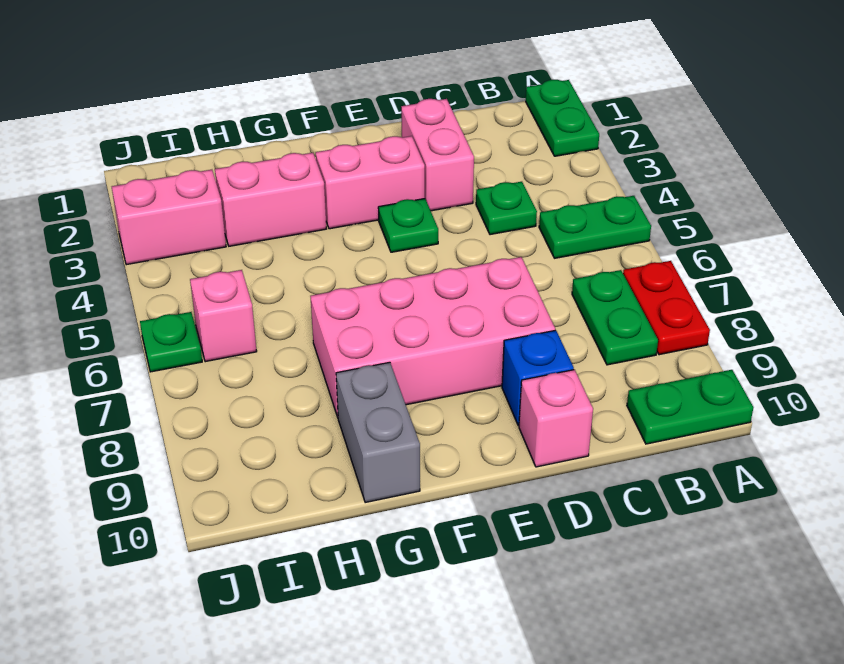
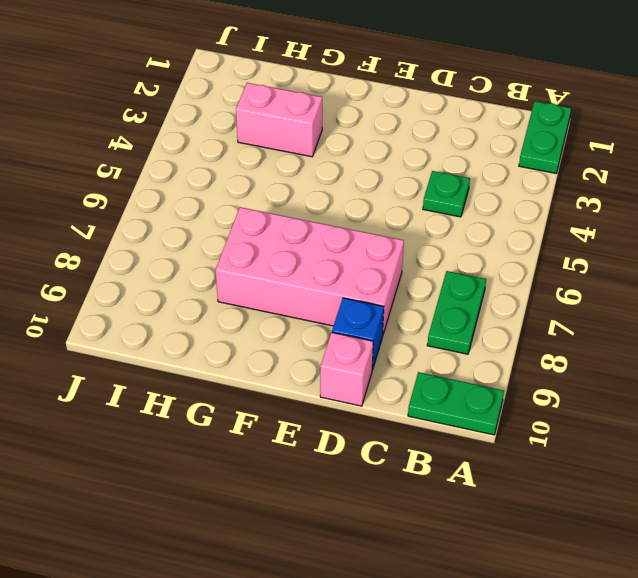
none -> green plate A5:B5 level 1
none -> red plate A7:A8 level 1
none -> pink brick D2:D3 level 1

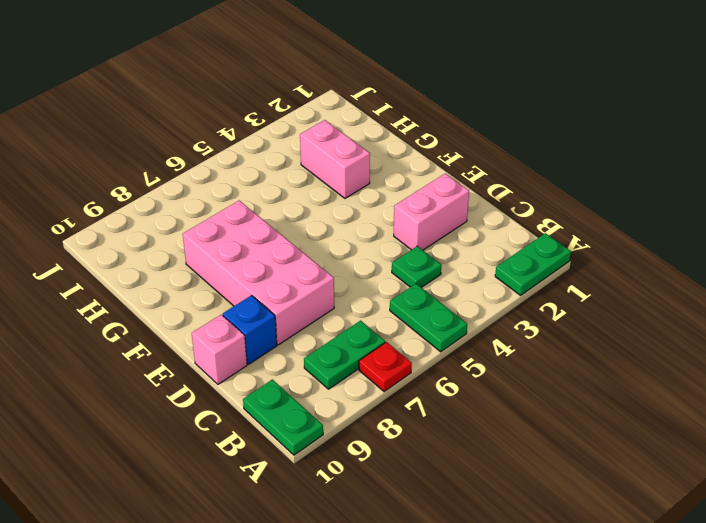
red plate A7 level 1 -> red plate A7:A8 level 1
none -> pink brick E3:F3 level 1
none -> green plate E4 level 1
none -> grey brick G9:G10 level 1

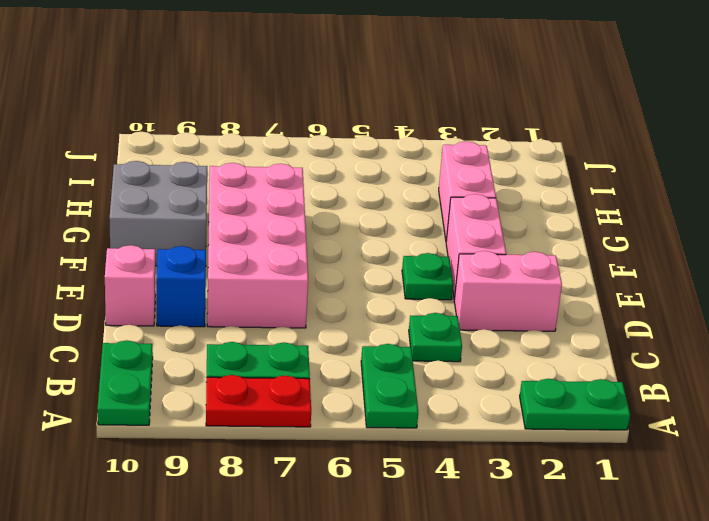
grey brick F9:G10 level 1 -> grey brick G9:G10 level 1
none -> pink brick I3:J3 level 1
none -> pink brick I6 level 1
none -> green plate J6 level 1

